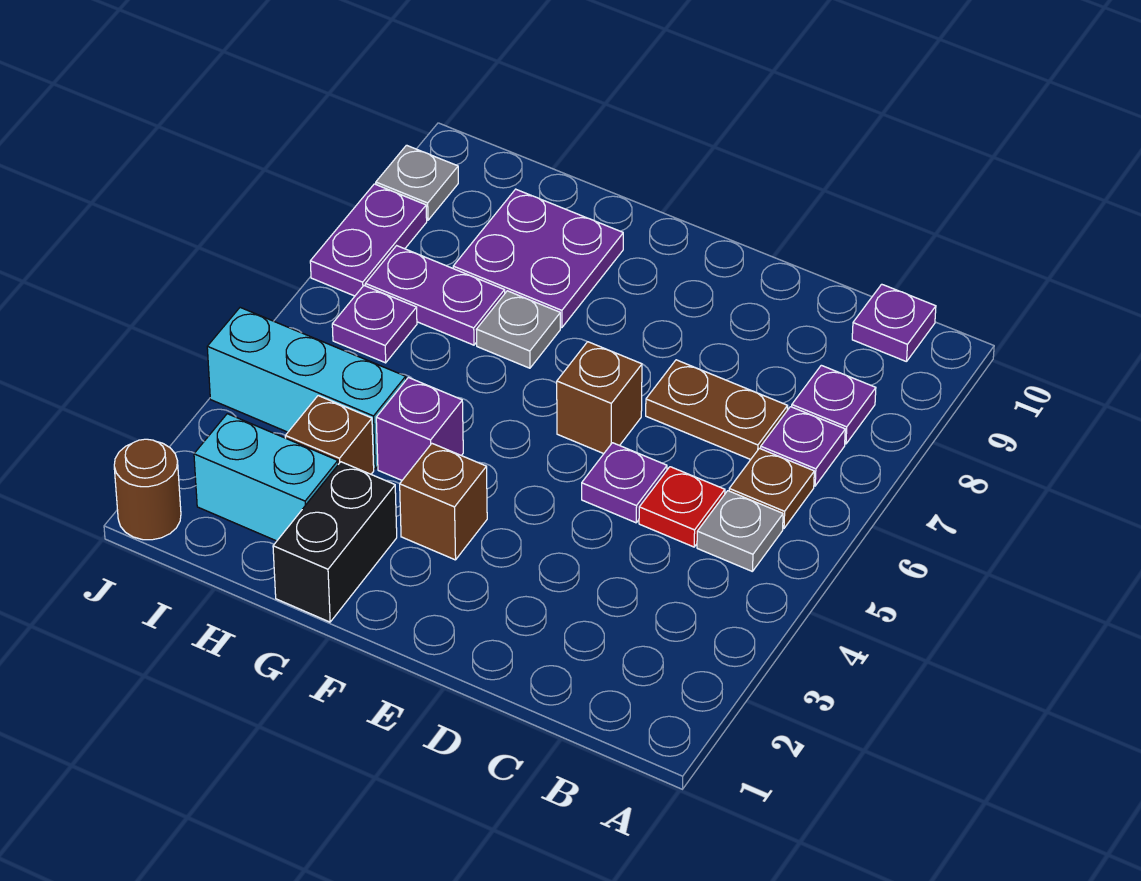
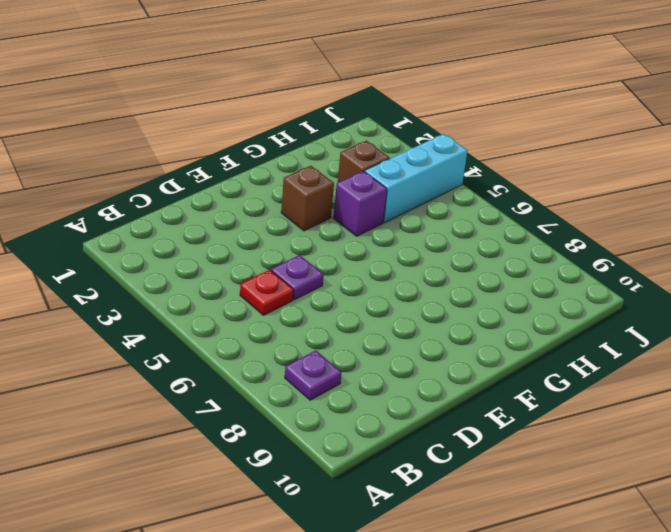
none -> grey plate B5 level 1
none -> brown plate B6 level 1
none -> purple plate B7 level 1

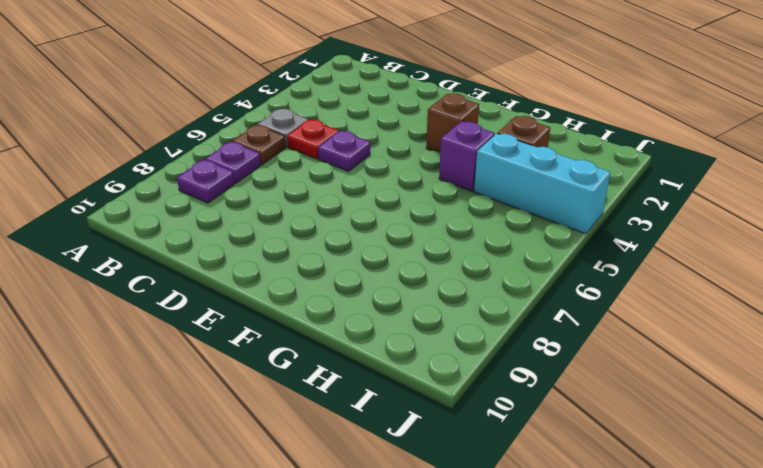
none -> purple plate B10 level 1
none -> brown plate C7:D7 level 1
none -> brown brick E6 level 1

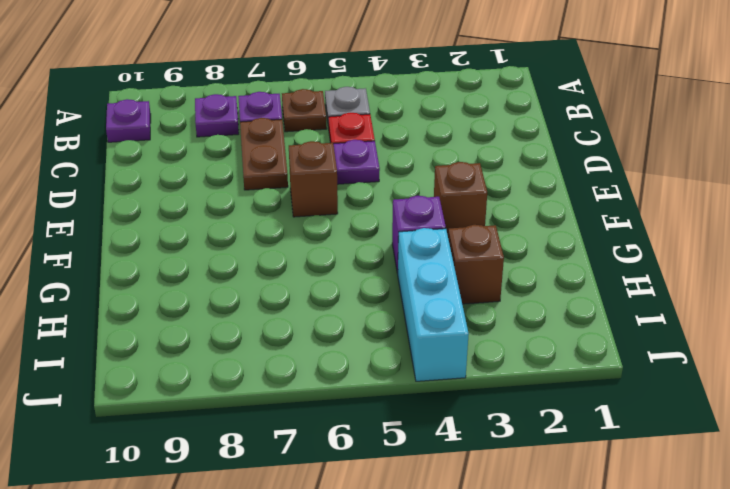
none -> black brick G1:G2 level 1
none -> grey plate G7 level 1
none -> purple plate G8:H9 level 1

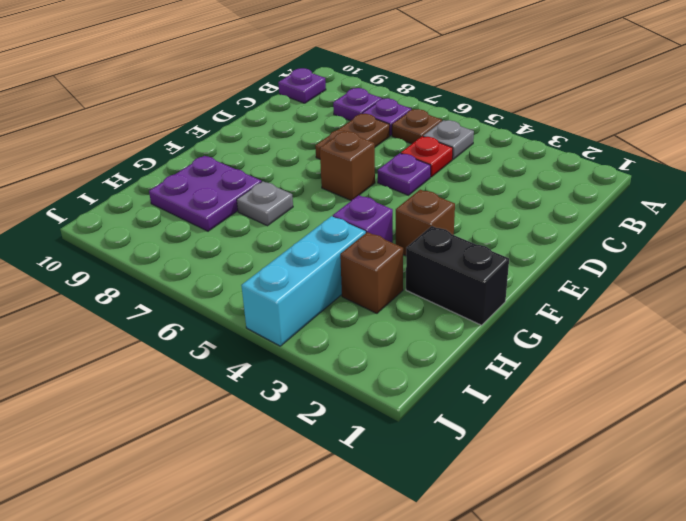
none -> cyan brick H2:I2 level 1
none -> purple plate H7:I7 level 1
none -> purple plate I6 level 1

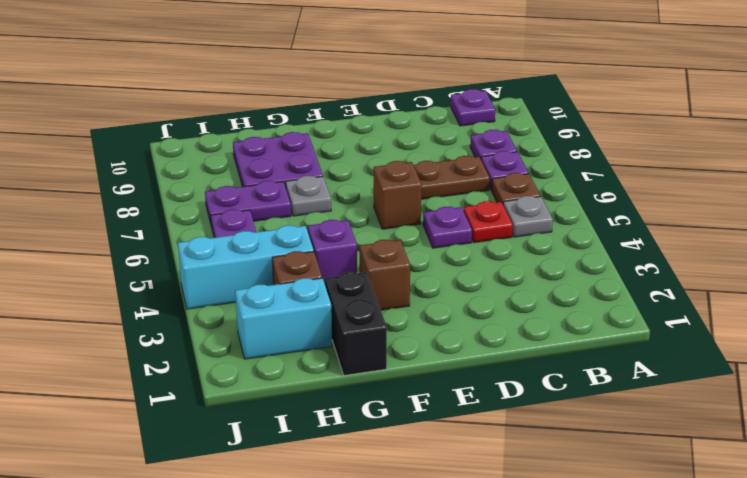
none -> brown round brick J1 level 1
none -> purple plate J7:J8 level 1
none -> grey plate J9 level 1

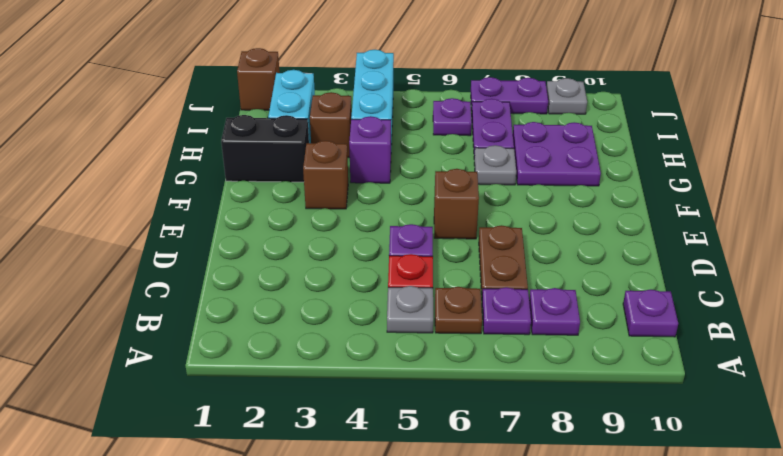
brown brick J1 level 1 -> brown round brick J1 level 1

